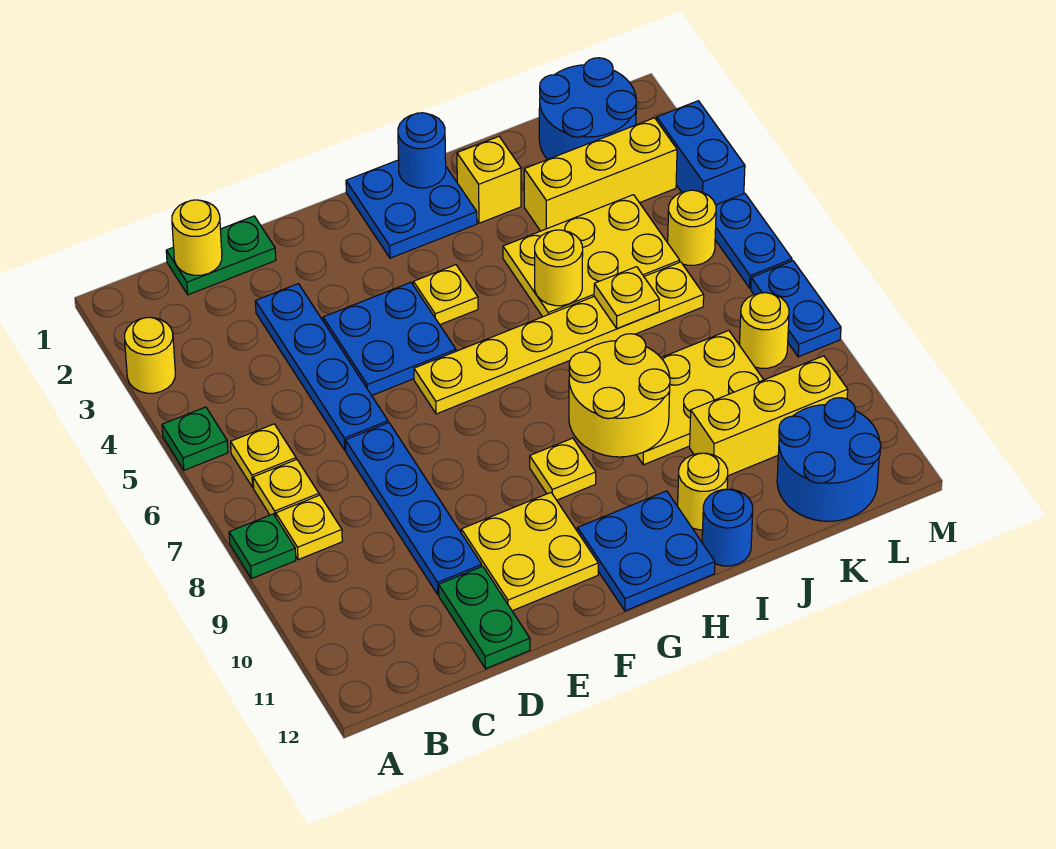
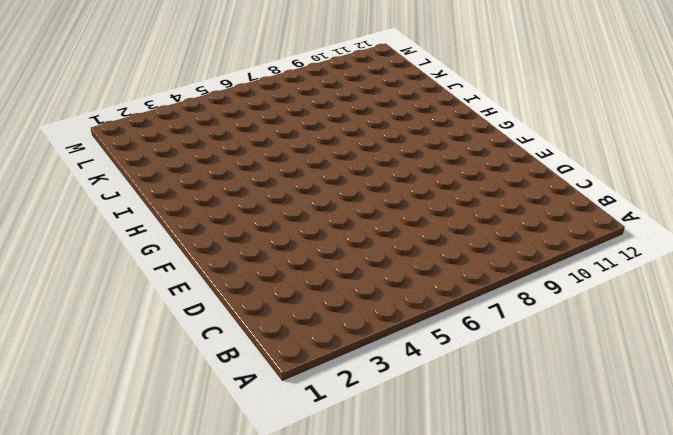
none -> yellow round brick A3 level 1
none -> green plate A5 level 1
none -> green plate A8 level 1
none -> yellow plate B6 level 1

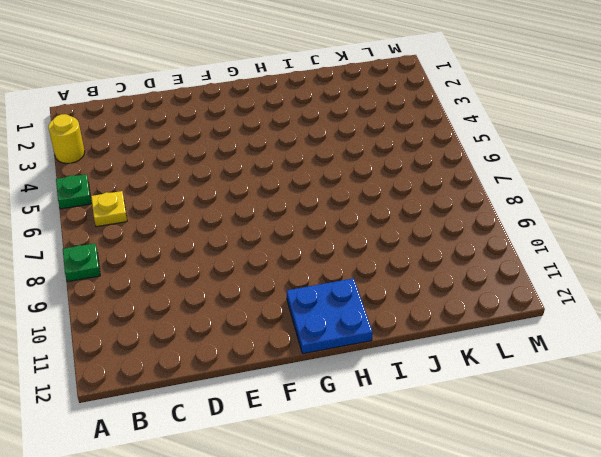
none -> yellow plate B7 level 1
none -> yellow plate B8 level 1
none -> green plate C1:D1 level 1
none -> blue plate D3:D6 level 1

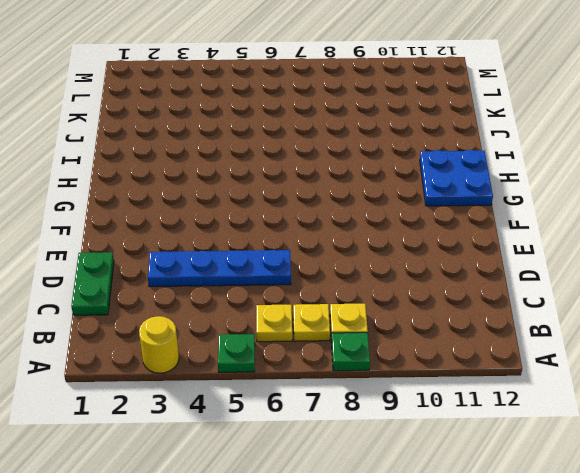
none -> blue plate D7:D10 level 1
none -> green plate D11:D12 level 1
none -> blue plate E4:F5 level 1
none -> yellow plate E10:F11 level 1

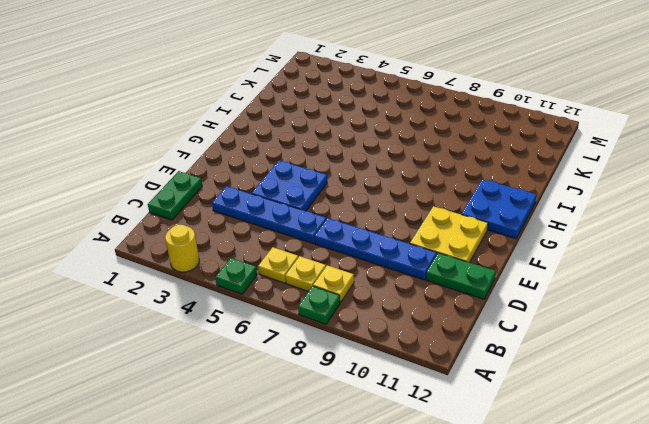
none -> yellow plate F6:K6 level 1
none -> blue plate G1:H2 level 1
none -> yellow plate G4 level 1
none -> yellow plate G9 level 1

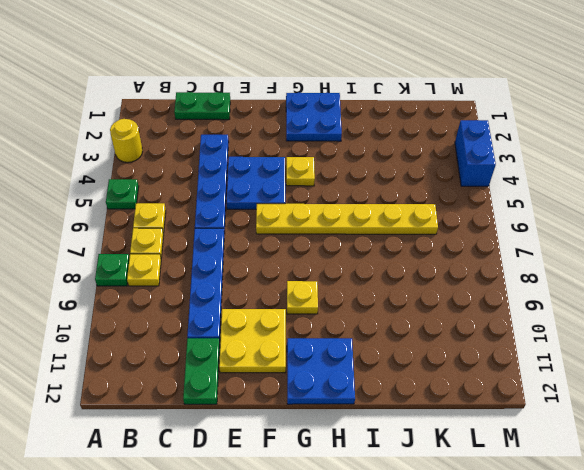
none -> yellow brick I2 level 1
none -> yellow plate I4:K5 level 1
none -> yellow plate I8:K9 level 1
none -> yellow round brick I11 level 1

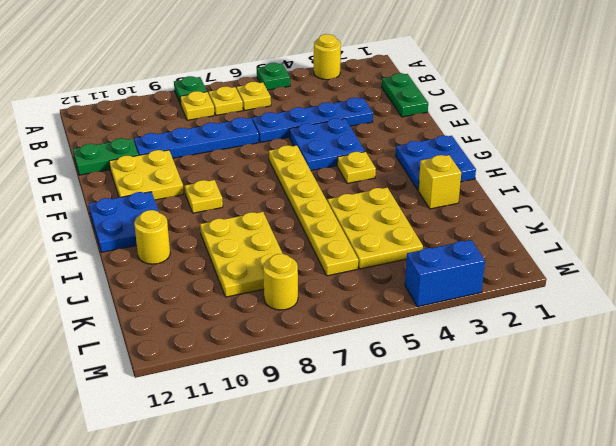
none -> blue round brick I12 level 1
none -> yellow brick J3:L3 level 1
none -> yellow brick J10:L10 level 1
none -> blue round brick K1:L2 level 1

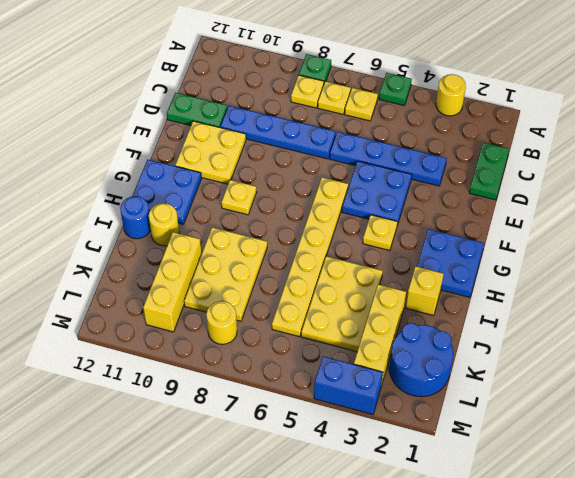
none -> blue round brick K11:L12 level 1
none -> yellow round brick L5 level 1
none -> blue plate M5:M6 level 1
none -> blue plate M7:M8 level 1

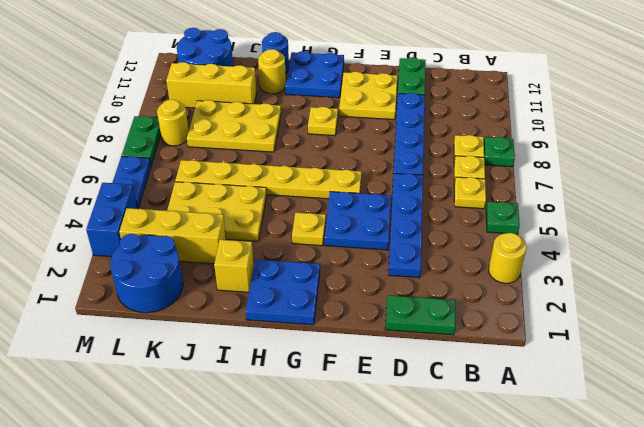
green plate M7:M8 level 1 -> blue plate M7:M8 level 1
none -> yellow round brick L5 level 1
none -> yellow round brick C1 level 2
none -> blue round brick H1 level 2
none -> yellow round brick H8:I9 level 2

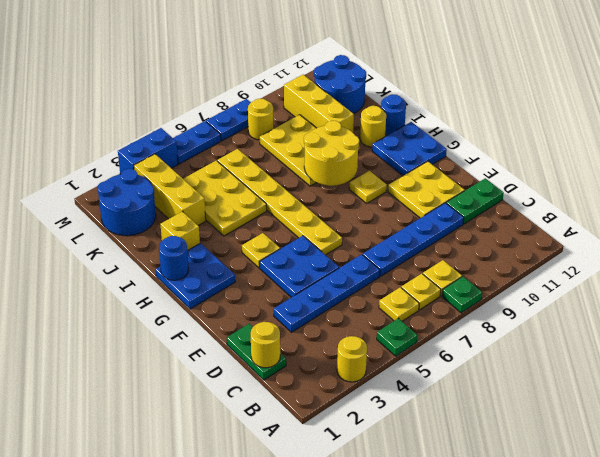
none -> yellow round brick L5 level 1
none -> yellow round brick I5 level 2
none -> yellow plate J6 level 2

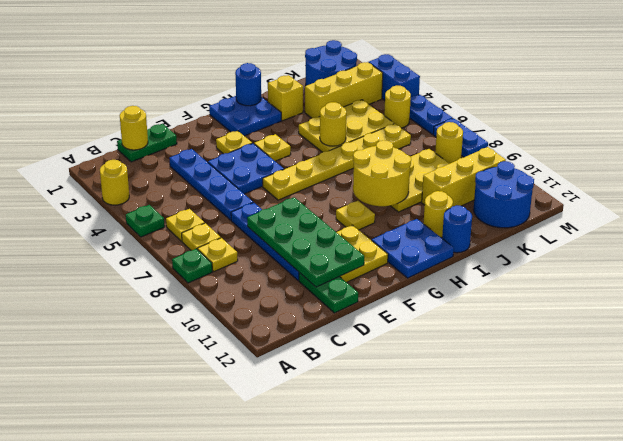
green plate D8:E11 level 2 -> none
yellow plate F3 level 1 -> yellow plate J6 level 2

